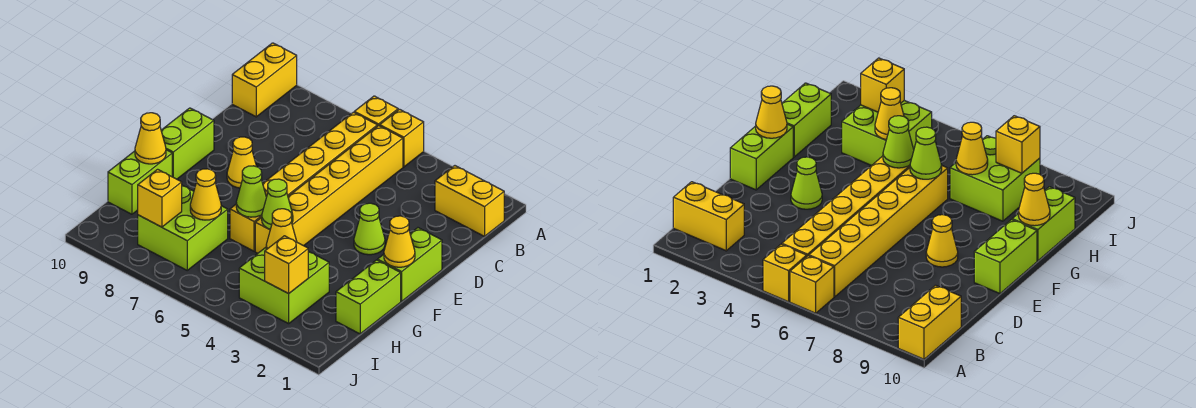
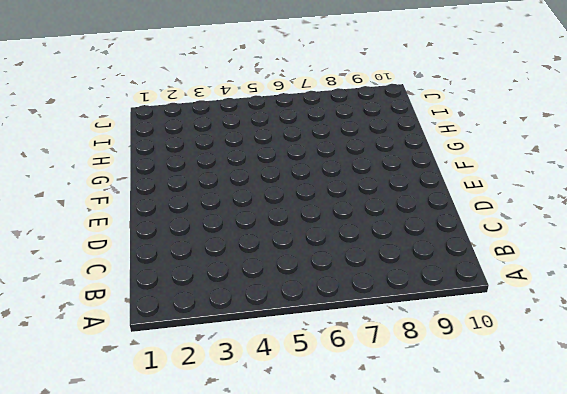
none -> yellow brick A5 level 1
none -> yellow brick A6 level 1
none -> yellow brick A10:B10 level 1

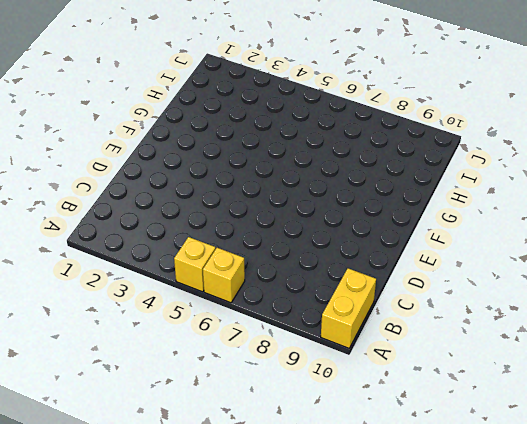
none -> yellow brick B1:B2 level 1
none -> yellow brick B5:G5 level 1
none -> yellow brick B6:G6 level 1

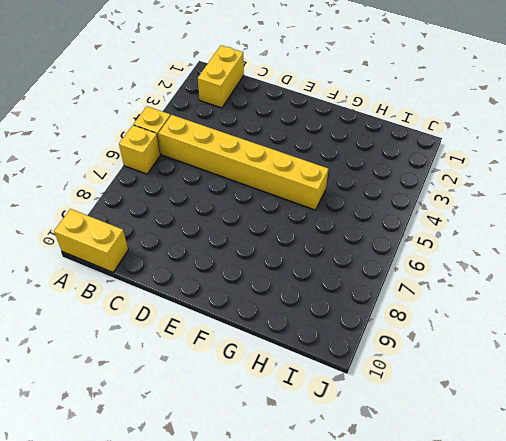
none -> yellow brick B6:G6 level 1
none -> lime brick E1:F1 level 1
none -> lime cone E3 level 1

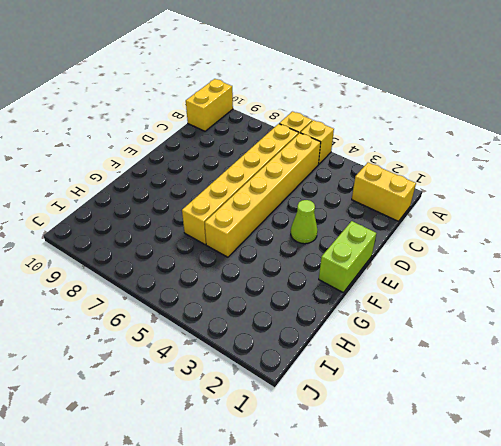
none -> yellow cone E8 level 1
none -> lime brick E10:F10 level 1
none -> lime brick G1:H1 level 1

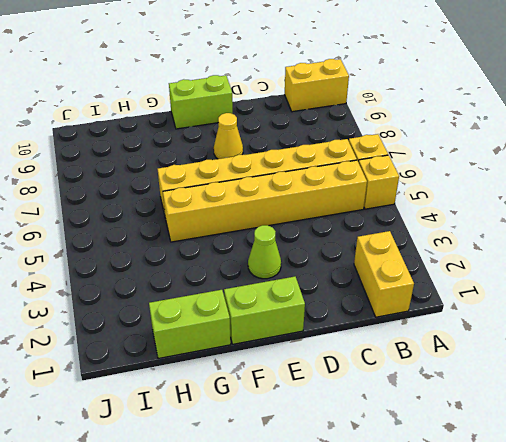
none -> lime brick G10:H10 level 1
none -> lime brick H3:I4 level 1
none -> lime brick H7:I8 level 1

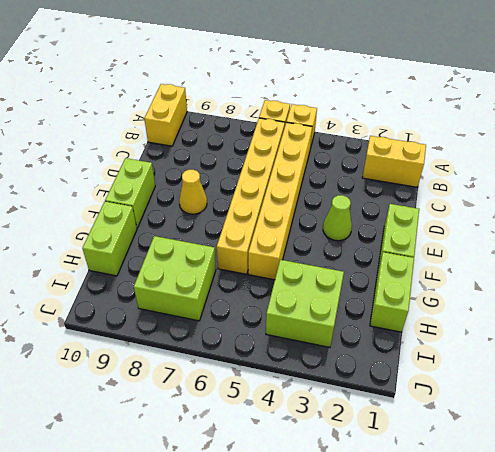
none -> yellow cone F1 level 2
none -> lime cone G5 level 2
none -> lime cone G6 level 2

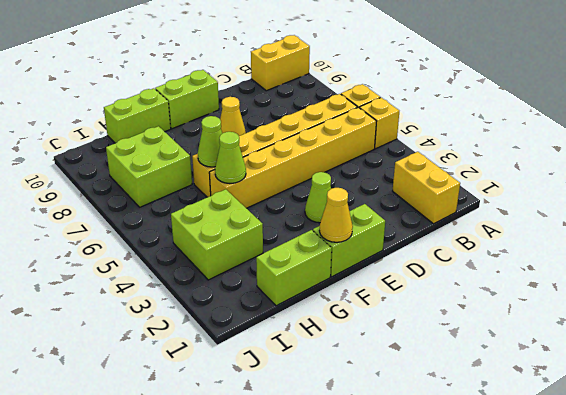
none -> yellow cone G10 level 2
none -> yellow cone H4 level 2
none -> yellow cone H7 level 2

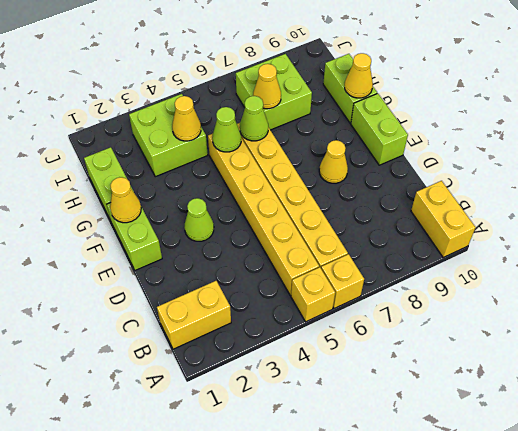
none -> yellow brick I3 level 2
none -> yellow brick I8 level 2

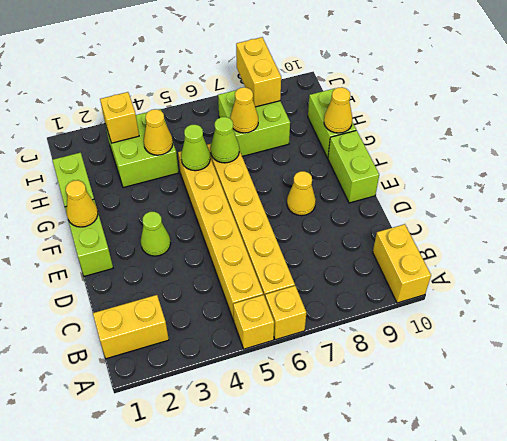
yellow brick I8:J8 level 2 -> yellow brick I8 level 2

